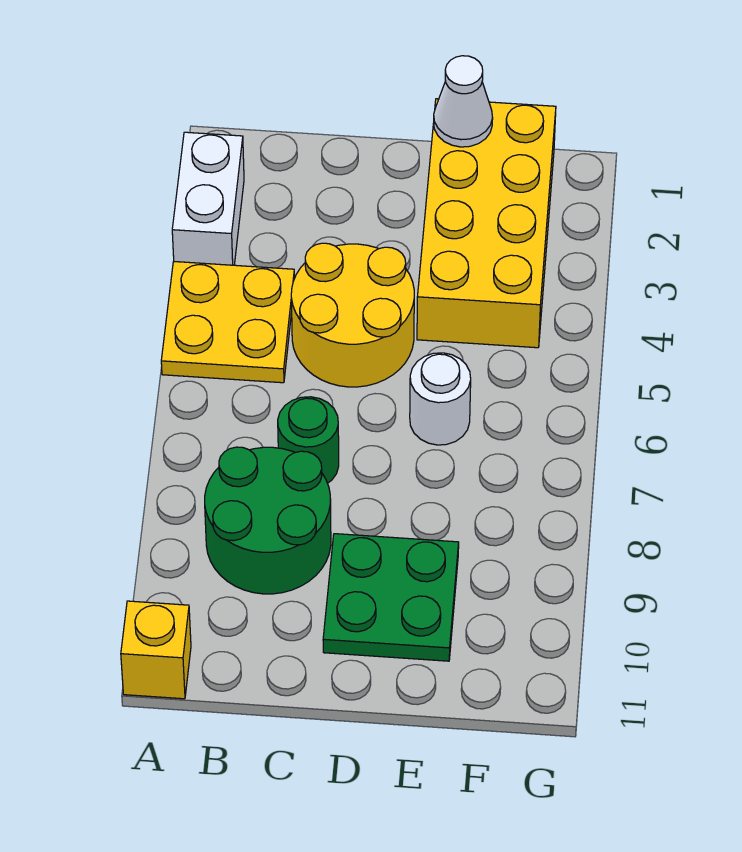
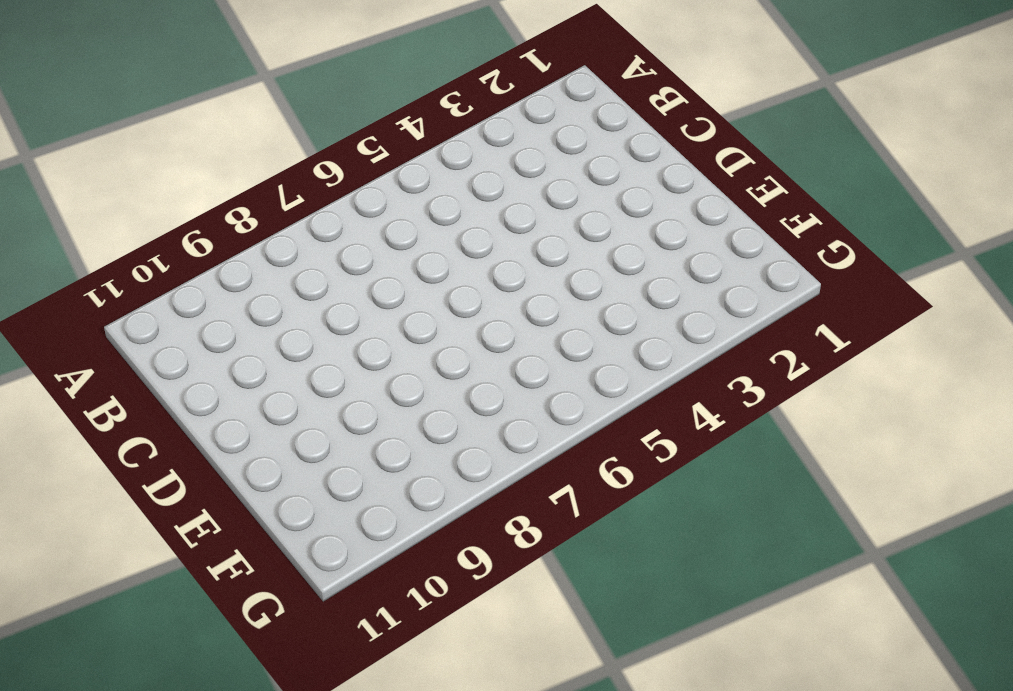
none -> white brick A2:A3 level 1
none -> yellow plate A4:B5 level 1

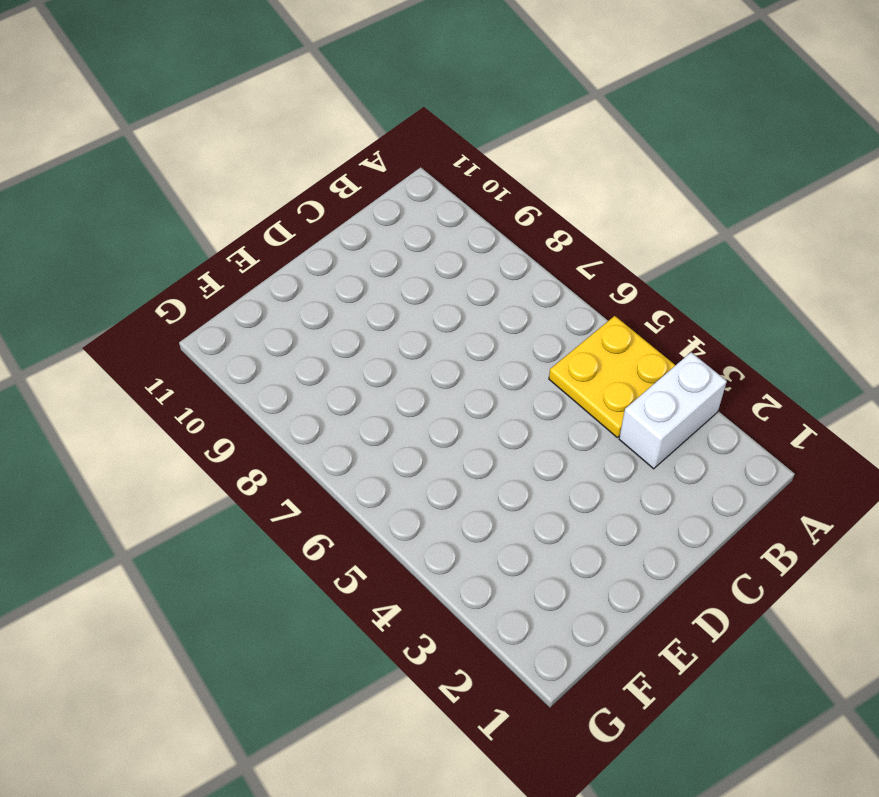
white brick A3:B3 level 1 -> white brick A2:A3 level 1
none -> yellow brick A11 level 1
none -> green round brick B8:C9 level 1

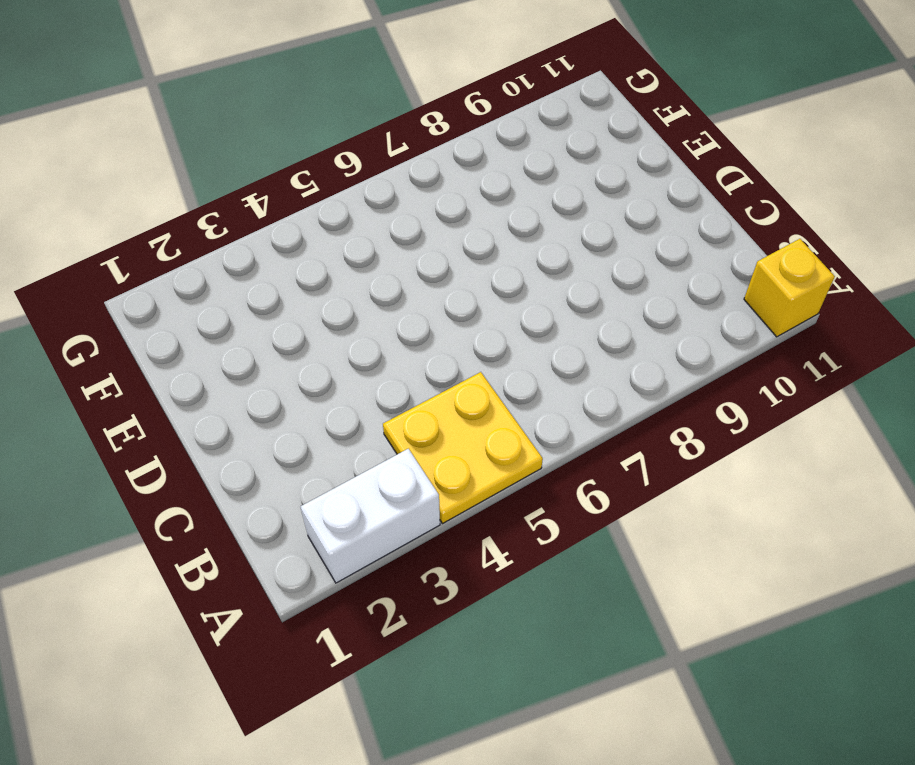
none -> green round brick B8:C9 level 1
none -> yellow round brick C4:D5 level 1

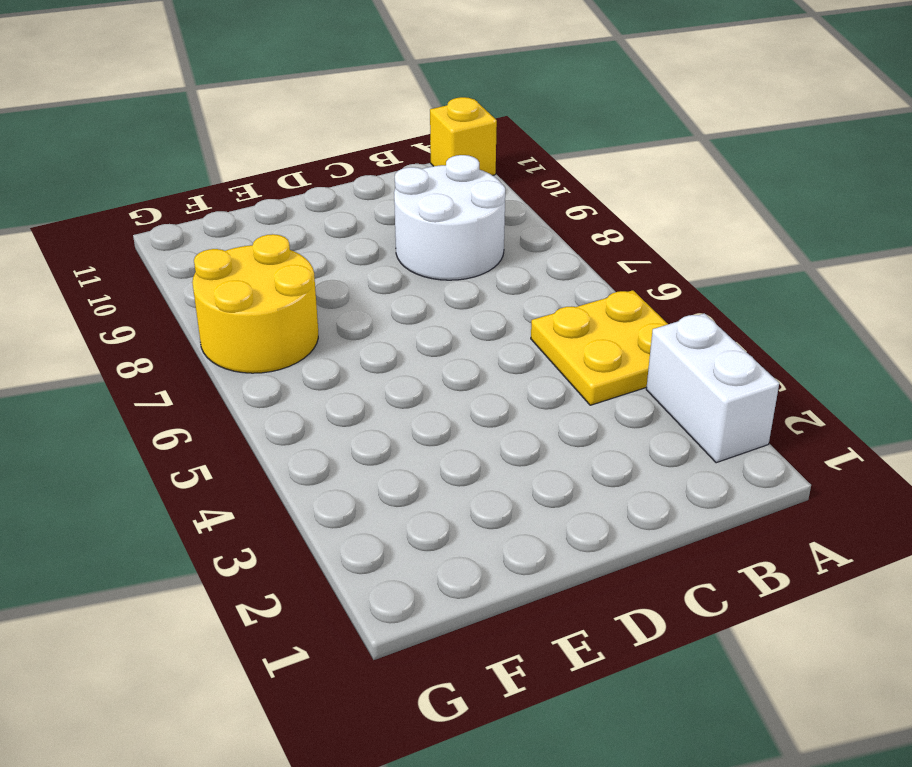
white round brick B8:C9 level 1 -> green round brick B8:C9 level 1
yellow round brick F7:G8 level 1 -> yellow round brick C4:D5 level 1
none -> green round brick C7 level 1
none -> green plate D9:E10 level 1

